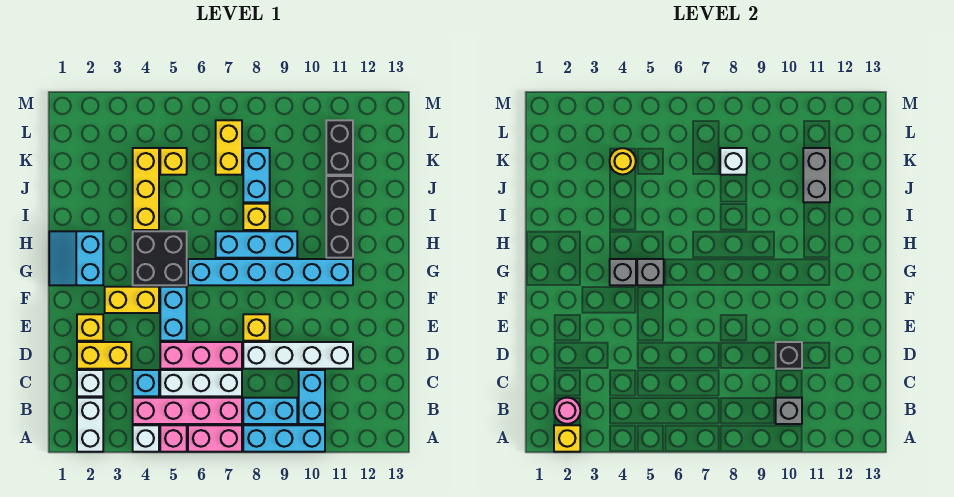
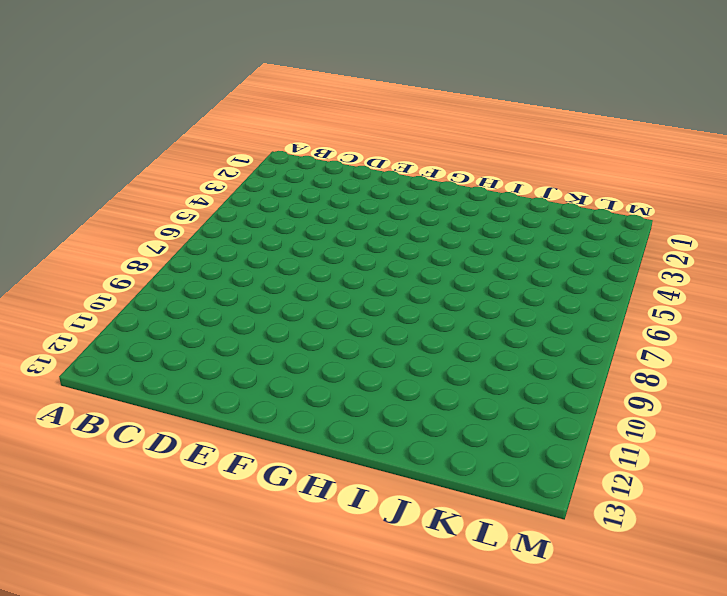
none -> white brick A2:B2 level 1
none -> white brick A4 level 1
none -> pink brick A5 level 1
none -> pink brick A6:A7 level 1

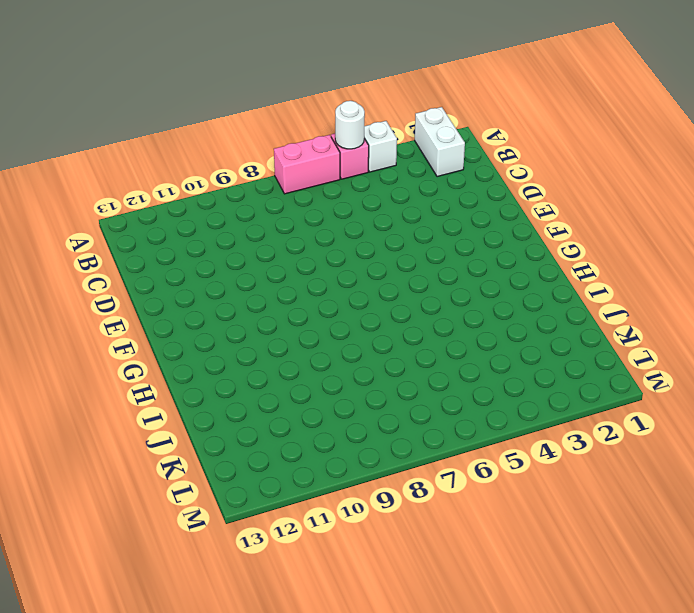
white round brick A5 level 2 -> none
none -> cyan brick A8:A10 level 1
none -> pink brick B4:B7 level 1
none -> cyan brick B8:B9 level 1
none -> cyan brick B10:C10 level 1

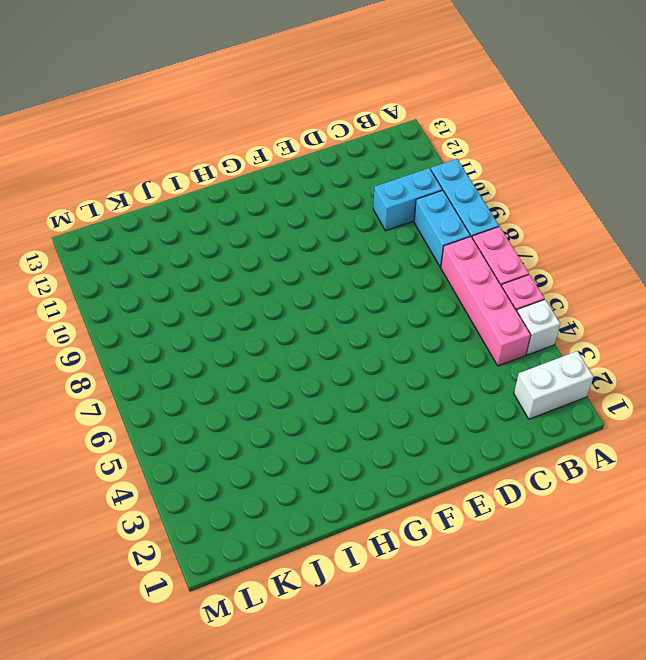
none -> white brick C2 level 1
none -> cyan brick C4 level 1
none -> white brick C5:C7 level 1
none -> yellow brick D2:D3 level 1

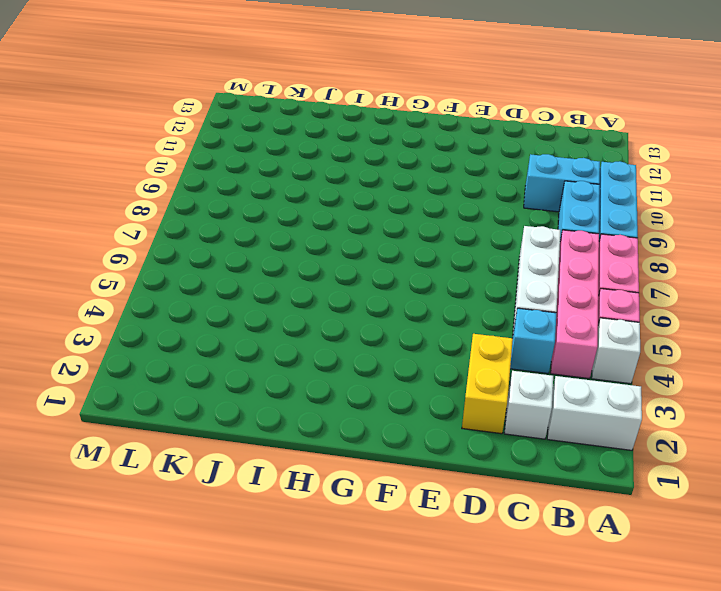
none -> pink brick D5:D7 level 1
none -> white brick D8:D11 level 1
none -> yellow brick E2 level 1
none -> cyan brick E5:F5 level 1

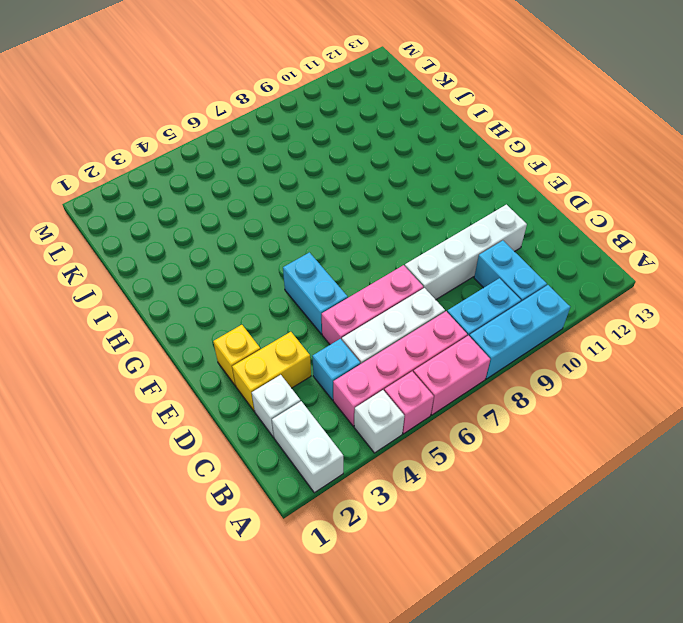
none -> yellow brick E8 level 1
none -> yellow brick F3:F4 level 1
none -> cyan slope G1:H2 level 1 top 2
none -> black brick G4:H5 level 1

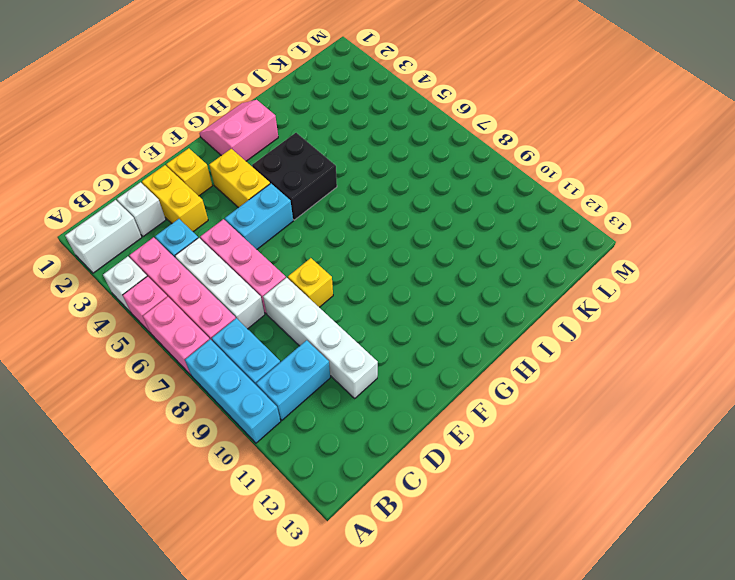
pink slope G1:H2 level 1 top 2 -> cyan slope G1:H2 level 1 top 2
none -> cyan brick G6:G11 level 1
none -> cyan brick H7:H9 level 1
none -> black brick H11:J11 level 1
none -> yellow brick I4:K4 level 1

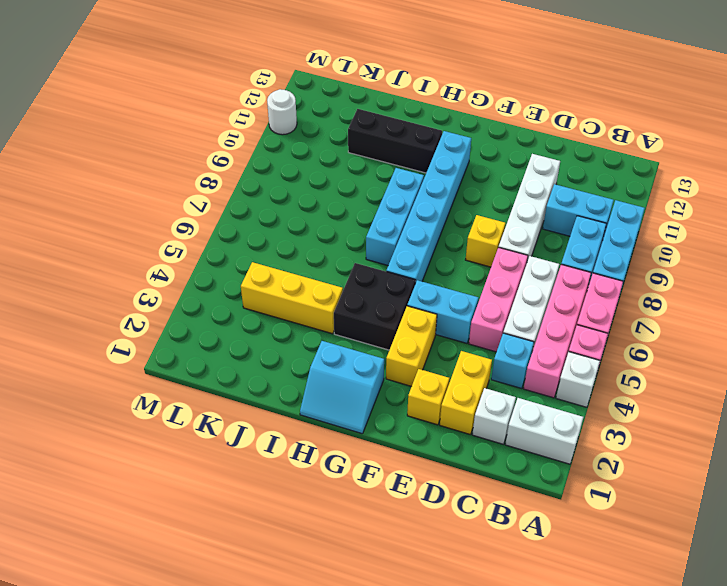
white round brick M11 level 1 -> none
none -> yellow brick I8 level 1
none -> cyan brick J8:K8 level 1
none -> yellow brick K5 level 1
none -> yellow brick K7:L7 level 1

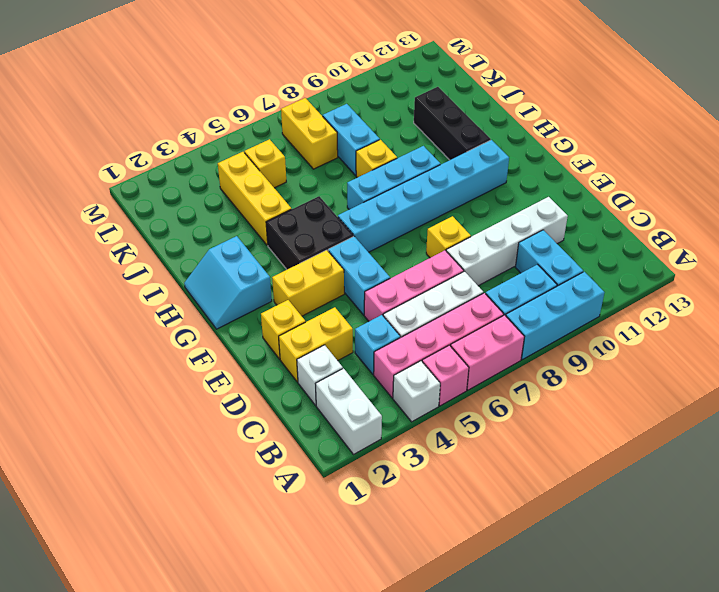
none -> black brick K11:L11 level 1
none -> yellow brick A2 level 2
none -> pink round brick B2 level 2
none -> grey brick B10 level 2

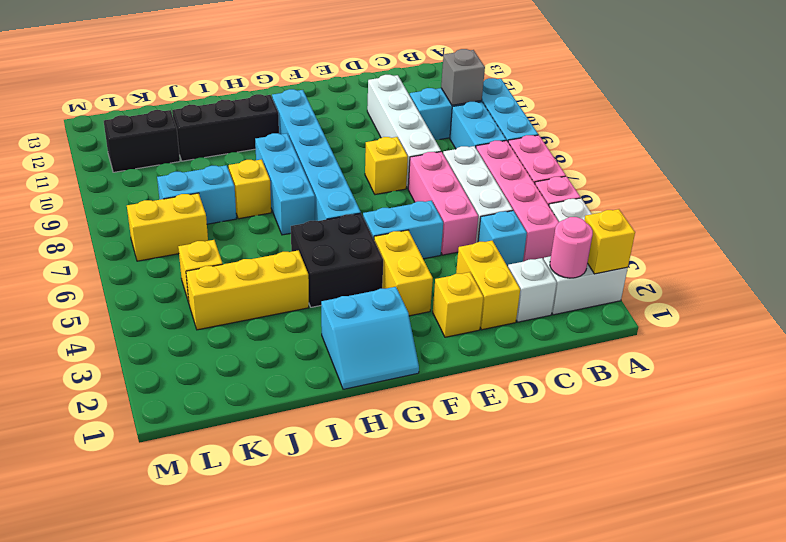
none -> black brick D10 level 2
none -> grey brick G4 level 2
none -> grey brick G5 level 2
none -> grey brick J11:K11 level 2

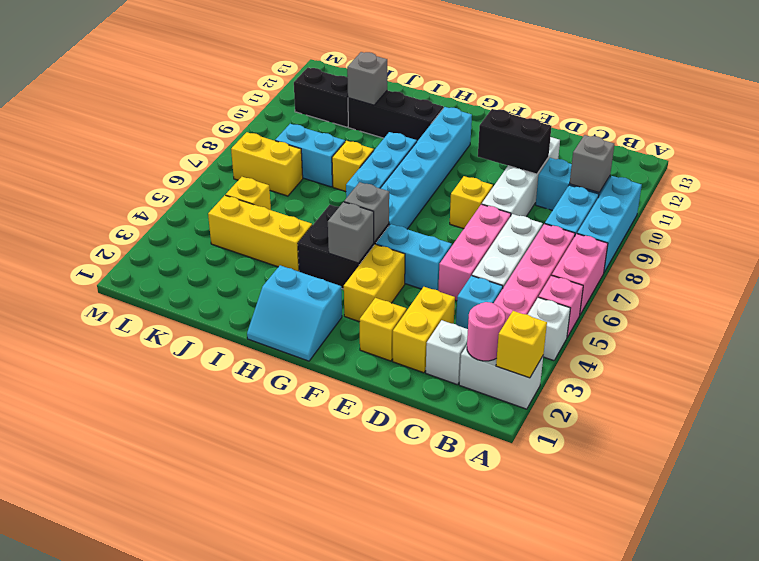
black brick D10:E10 level 2 -> black brick D10 level 2
grey brick J11 level 2 -> grey brick J11:K11 level 2
none -> yellow round brick K4 level 2
none -> white brick K8 level 2

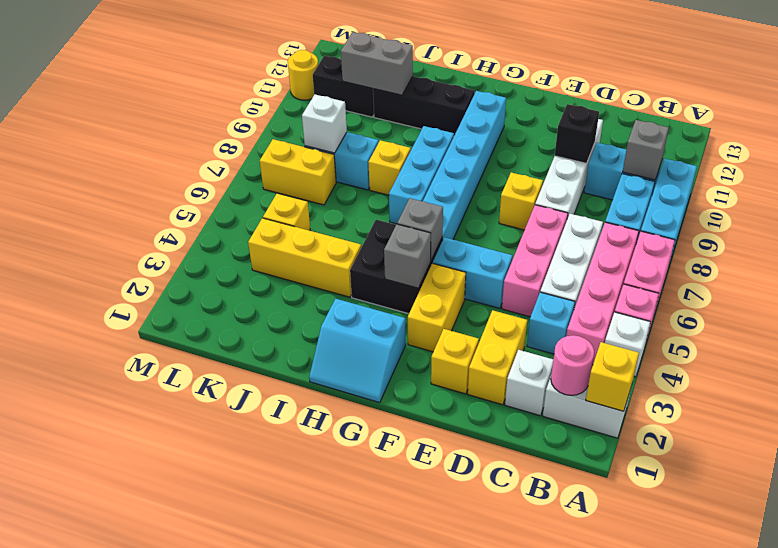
yellow round brick M11 level 1 -> yellow round brick K4 level 2

